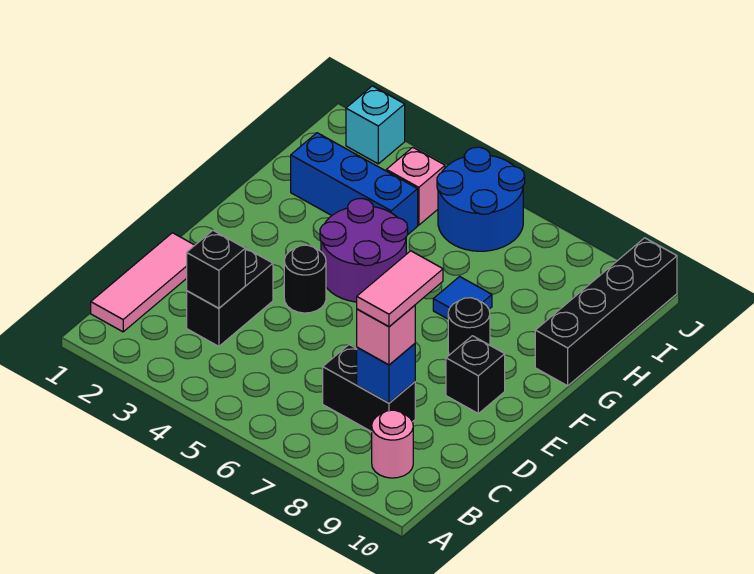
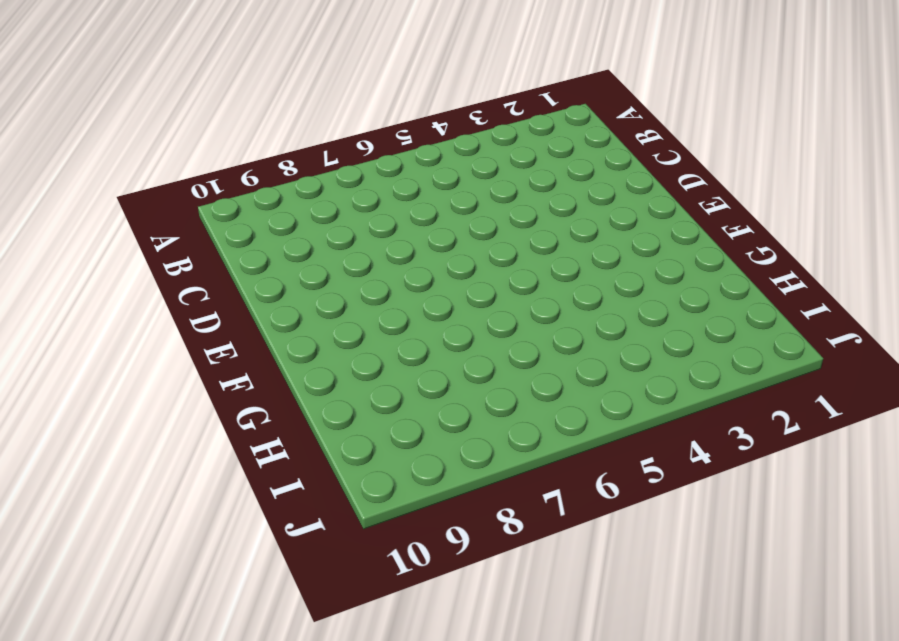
none -> pink tile B1:D1 level 1
none -> pink round brick B9 level 1
none -> black brick C3:D3 level 1

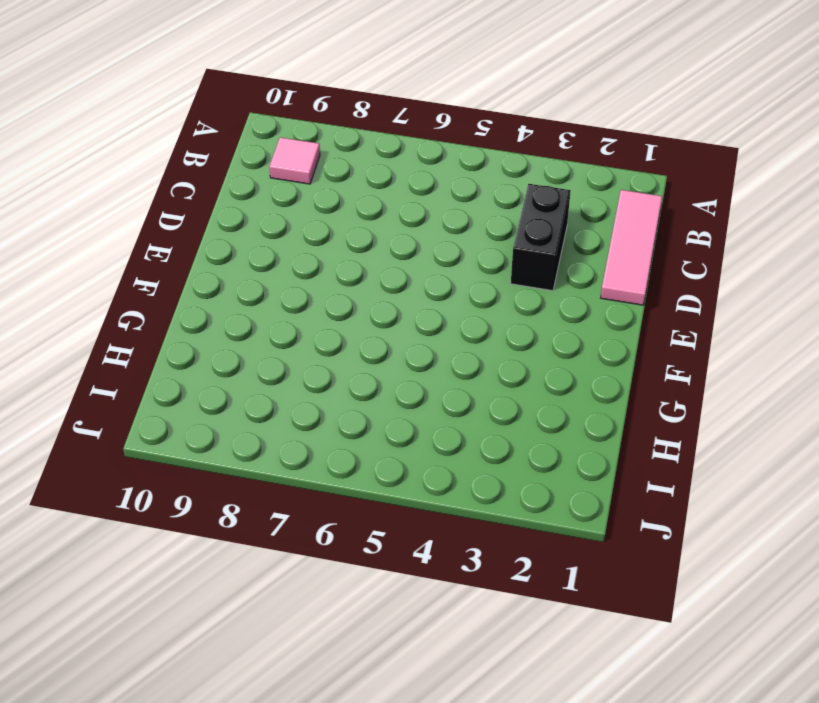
pink tile B9 level 1 -> pink round brick B9 level 1
none -> black brick C7:C8 level 1
none -> black round brick E4 level 1
none -> black brick E9 level 1

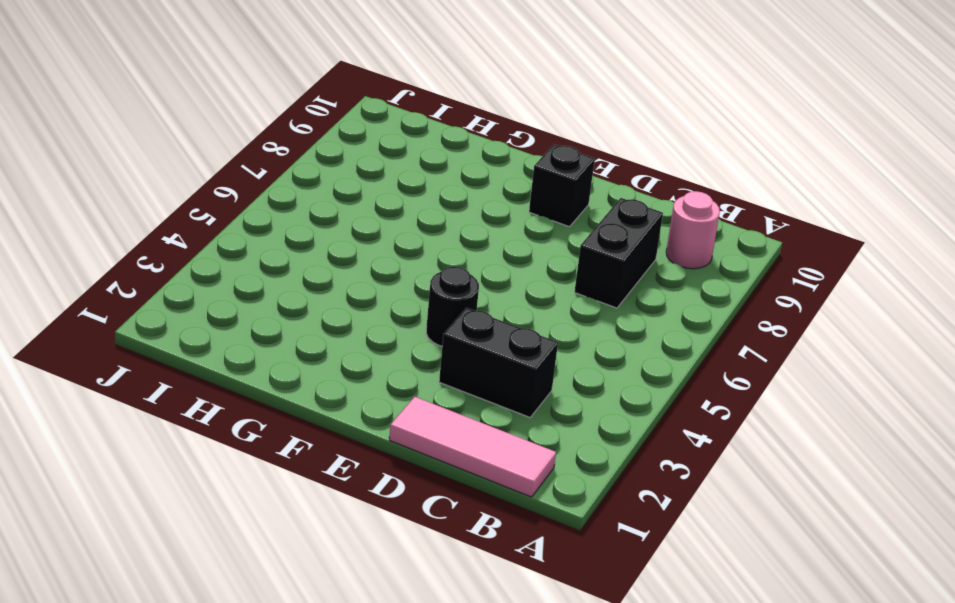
none -> purple round brick F4:G5 level 1
none -> black round brick F8 level 1
none -> blue tile G7 level 1

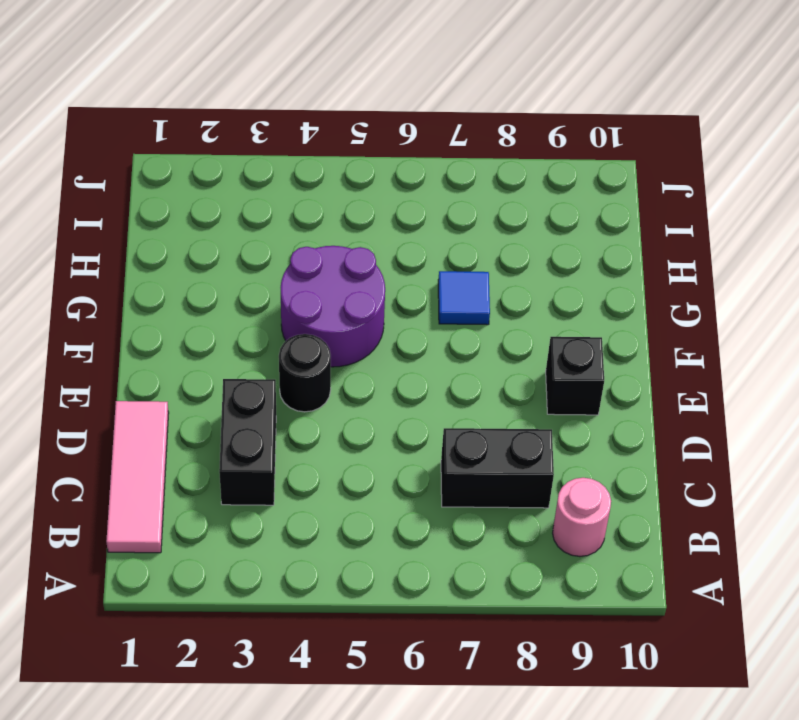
none -> black round brick F8 level 1
none -> black brick G10:J10 level 1
none -> blue brick H2:H4 level 1

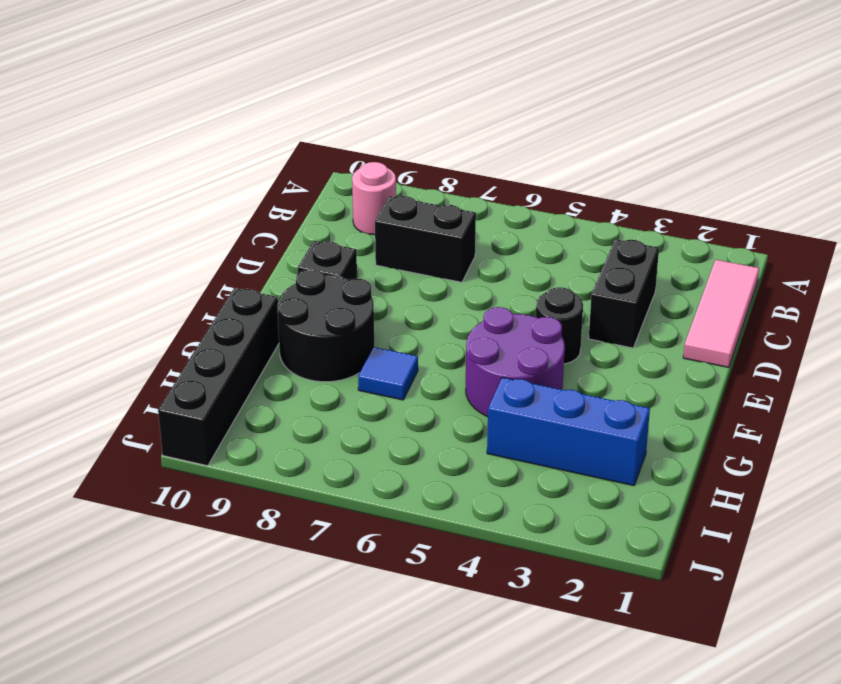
black round brick F8:G9 level 1 -> black round brick F8 level 1
none -> pink brick I4 level 1
none -> blue round brick I5:J6 level 1
none -> cyan brick J2 level 1

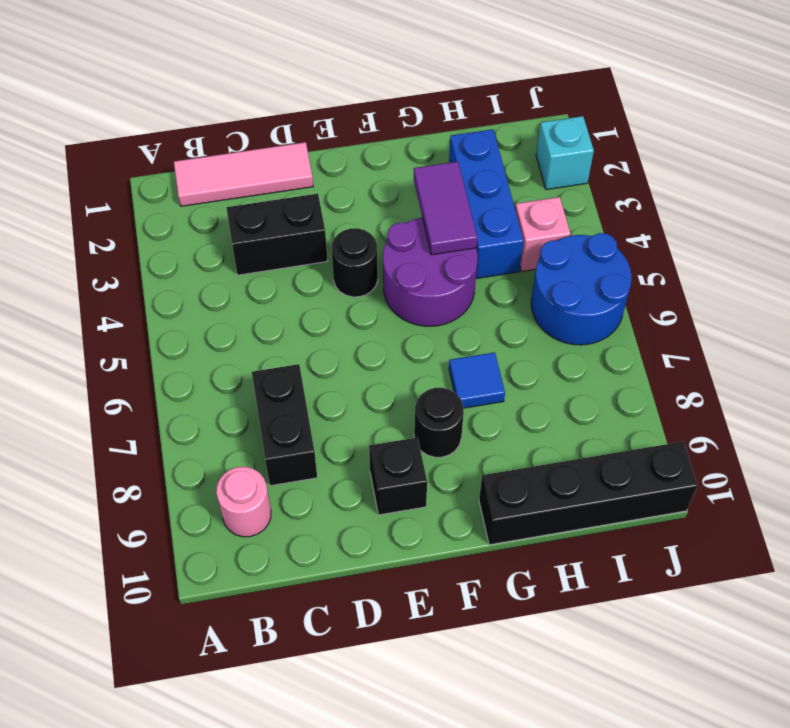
purple tile G3:G4 level 2 -> none
none -> black brick C3 level 2
none -> blue brick C8 level 2
none -> pink brick C8 level 3

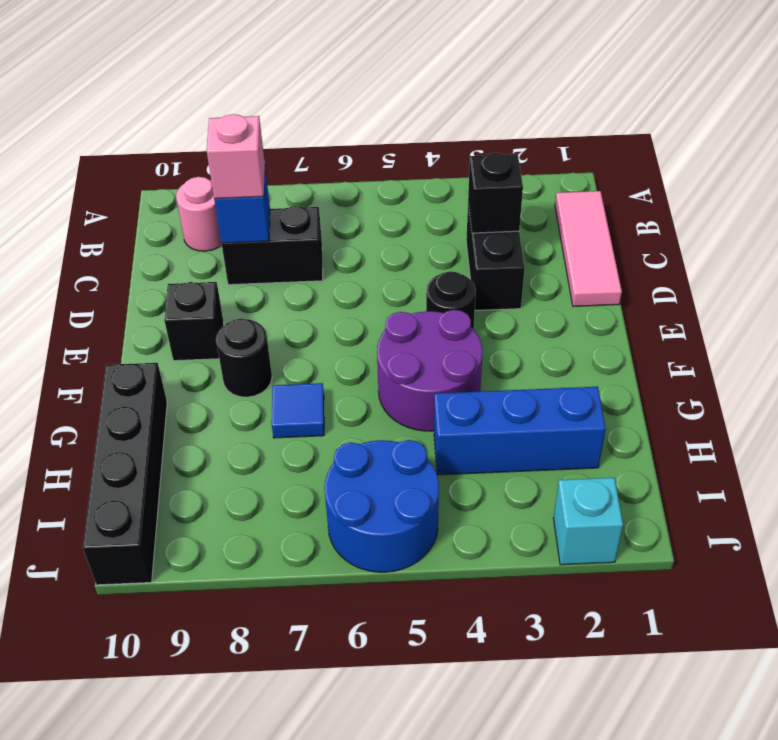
none -> pink brick I4 level 1
none -> pink tile C8:D8 level 4

